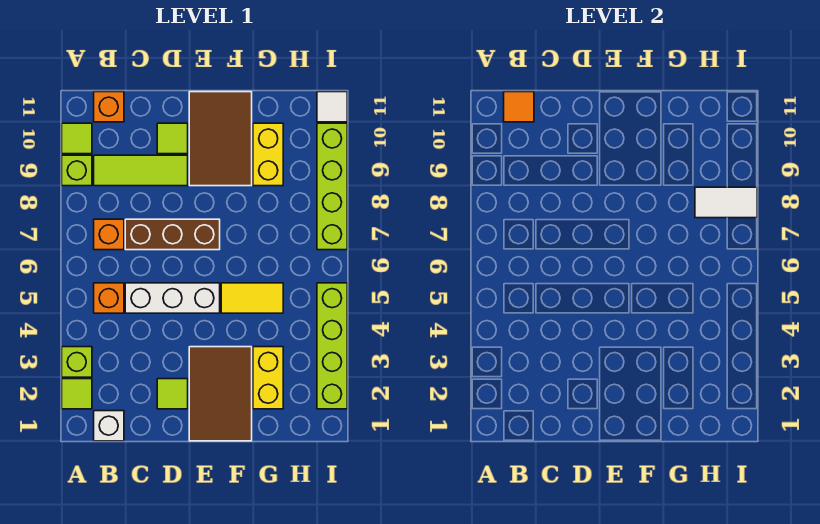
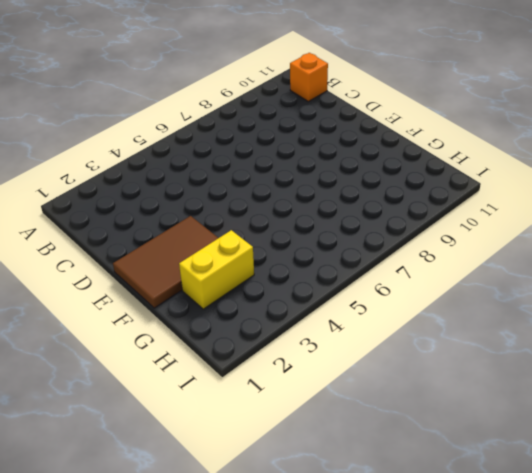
none -> lime tile A2 level 1
none -> lime brick A3 level 1
none -> lime brick A9 level 1

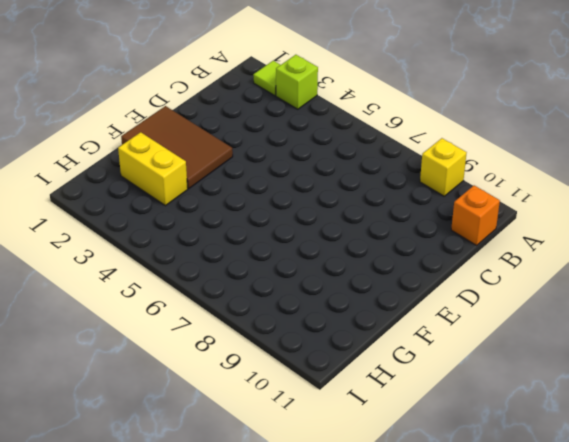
yellow brick A9 level 1 -> lime brick A9 level 1
none -> lime tile A10 level 1
none -> white brick B1 level 1
none -> orange brick B5 level 1

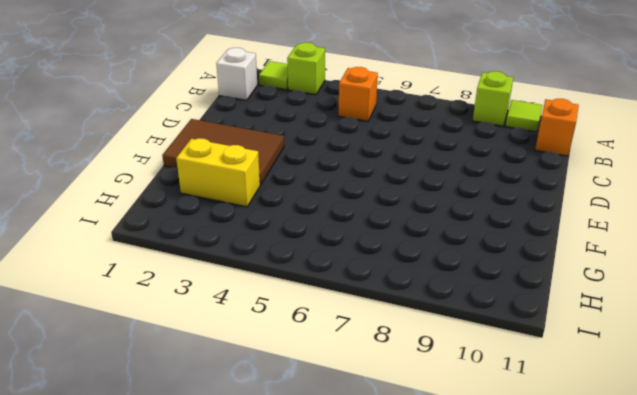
none -> orange brick B7 level 1
none -> lime tile B9:D9 level 1
none -> white brick C5:E5 level 1

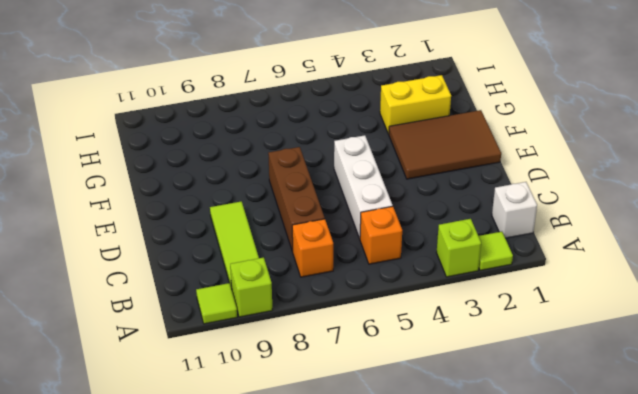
none -> orange brick B11 level 1
none -> lime tile D2 level 1
none -> lime tile D10 level 1

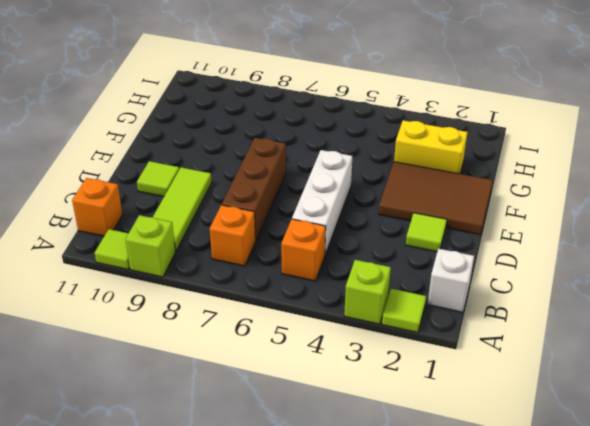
none -> brown tile E9:F11 level 1
none -> yellow tile F5:G5 level 1
none -> yellow brick G9:G10 level 1

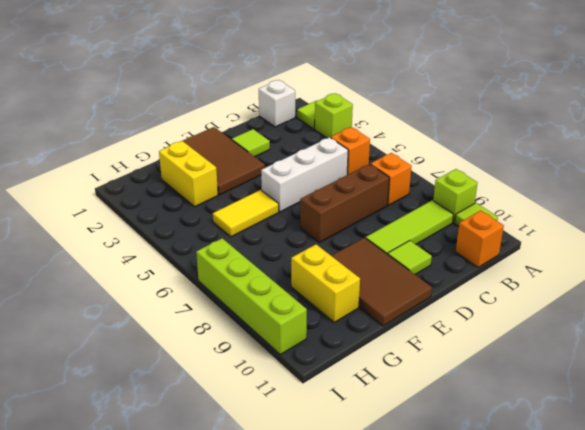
none -> lime brick I2:I5 level 1
none -> white tile I11 level 1
none -> orange tile B11 level 2

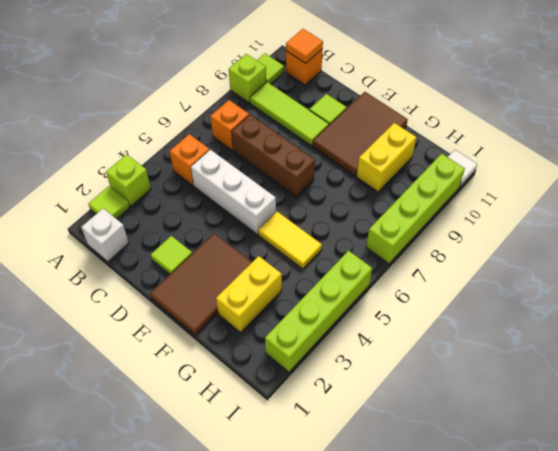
none -> white tile H8:I8 level 2

